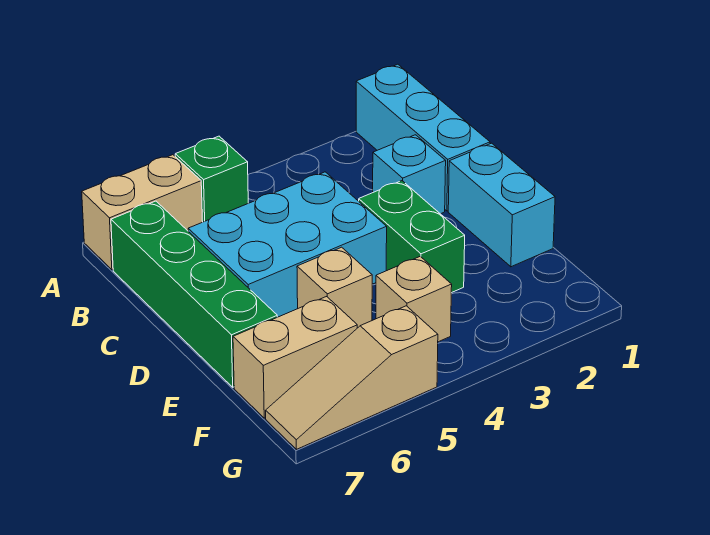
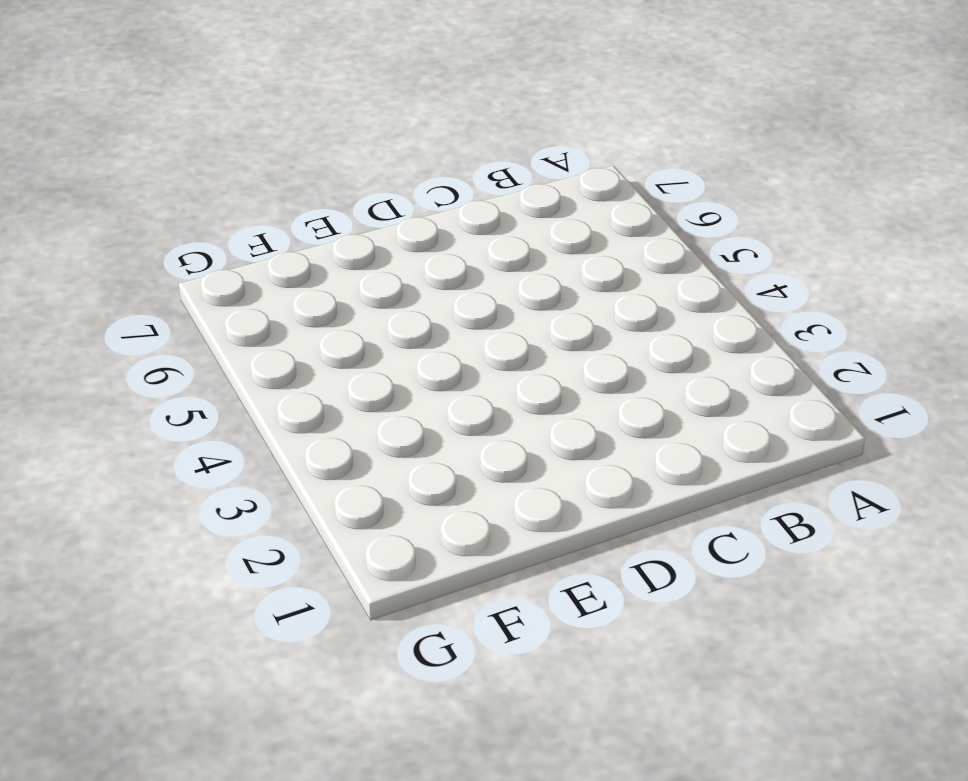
none -> cyan brick A1:C1 level 1
none -> green brick A5 level 1
none -> tan brick A6:A7 level 1

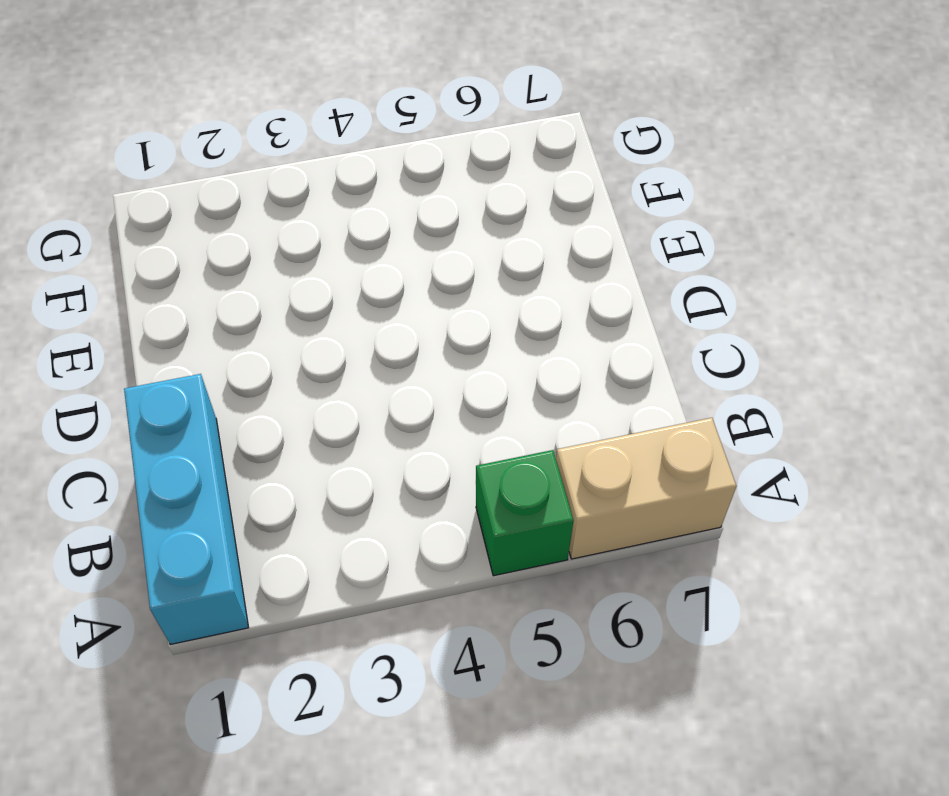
none -> green brick B7:E7 level 1
none -> cyan brick C2 level 1
none -> cyan brick C4:D6 level 1

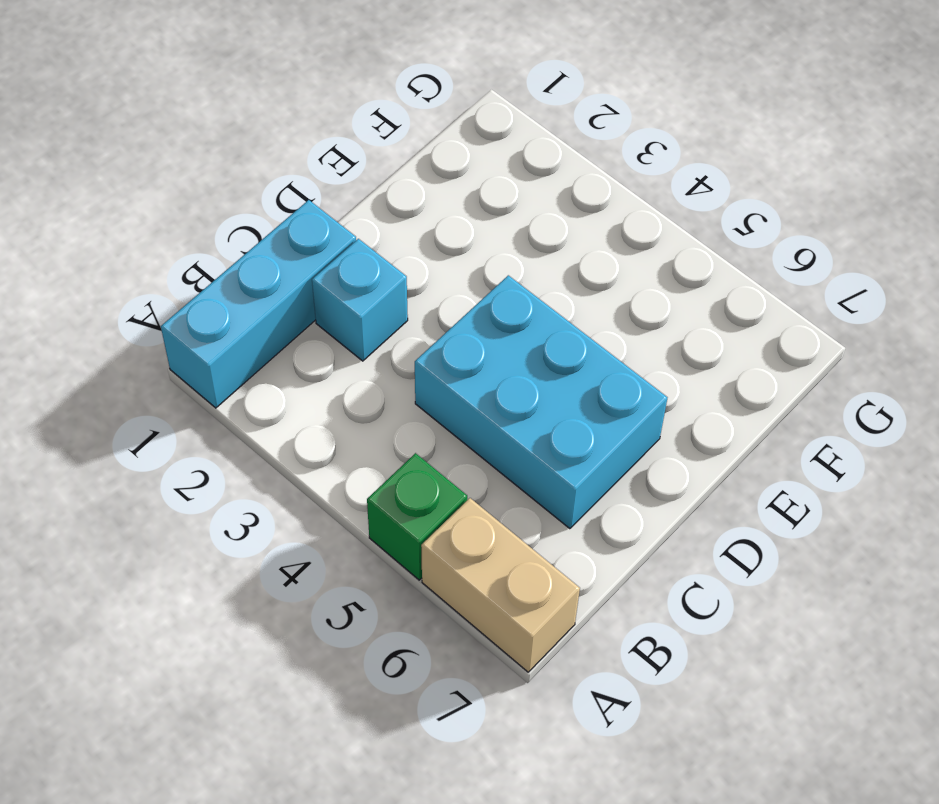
none -> green brick B7:E7 level 1
none -> cyan brick D1:E1 level 1
none -> green brick D3:E3 level 1

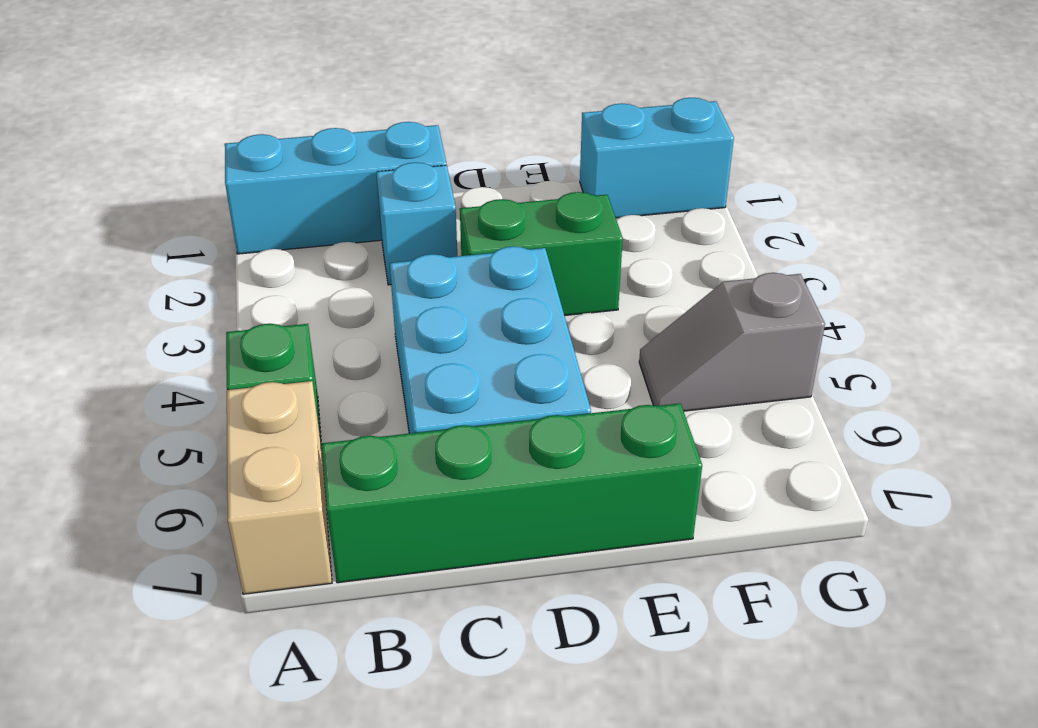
cyan brick F1:G1 level 1 -> cyan brick D1:E1 level 1
grey slope F5:G5 level 1 top G -> tan slope G5:G7 level 1 top 5
none -> tan brick E5 level 1
none -> tan brick F4 level 1
none -> tan brick F6:F7 level 1

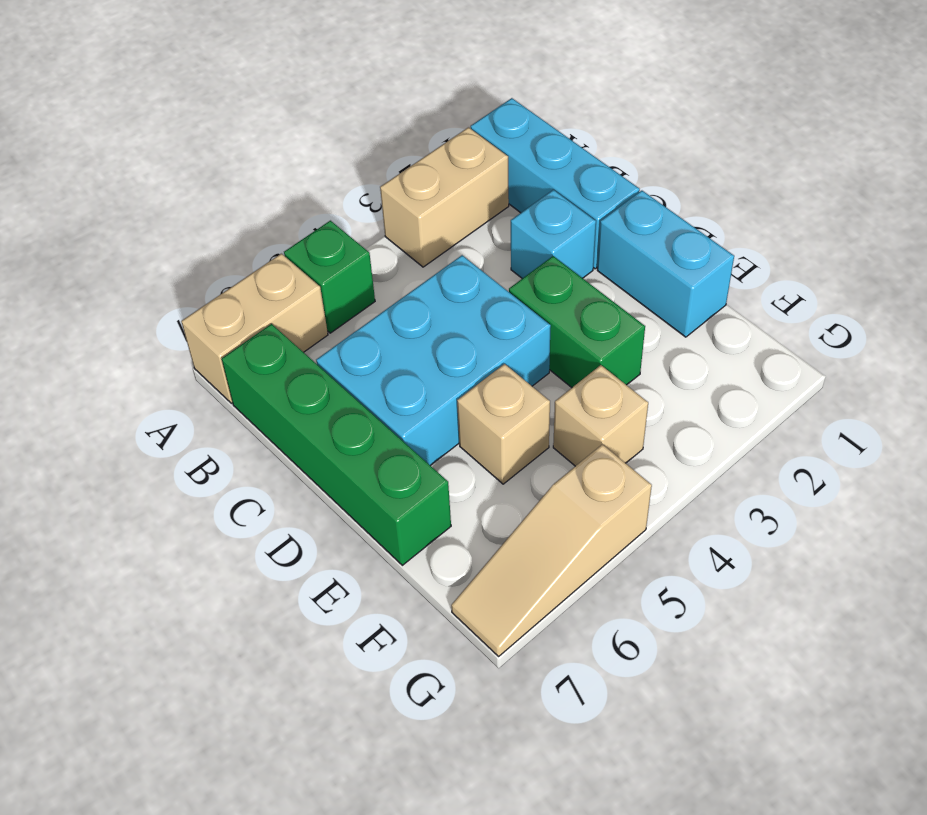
tan brick A2:A3 level 1 -> tan brick F6:F7 level 1

